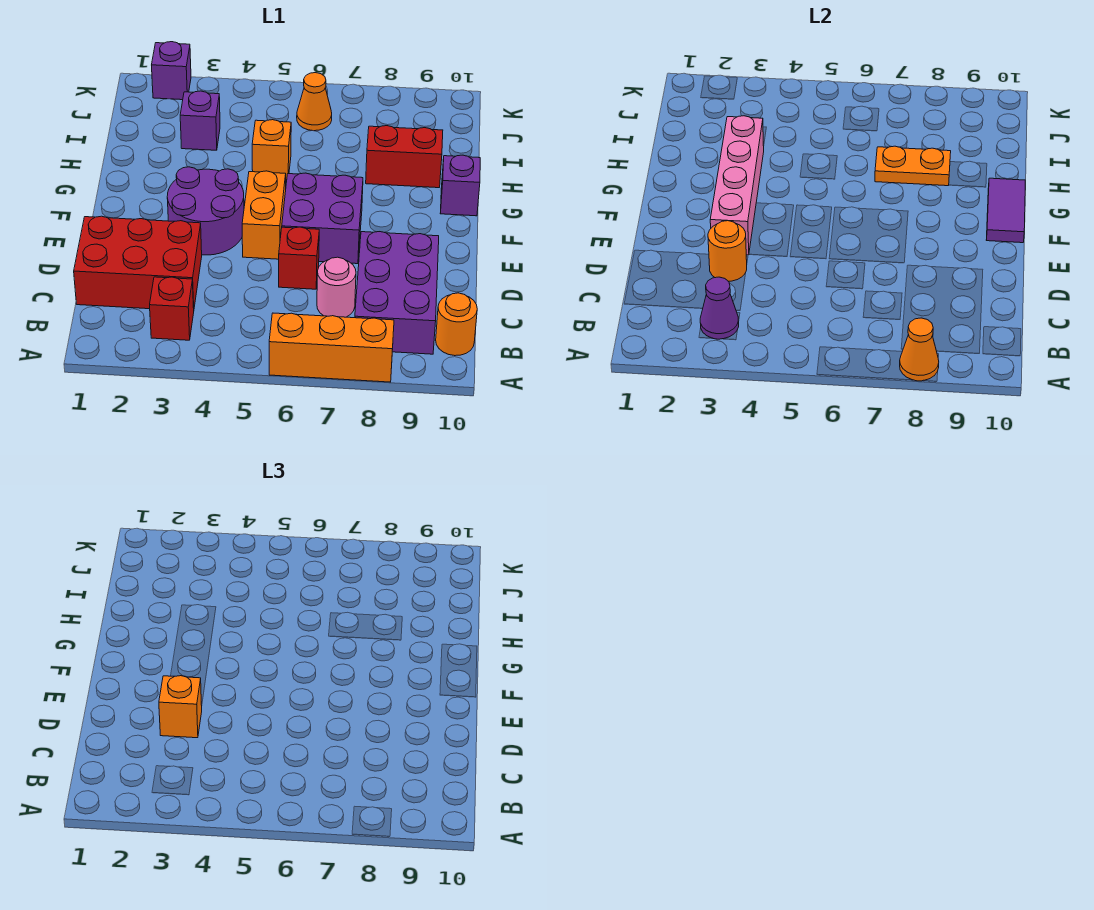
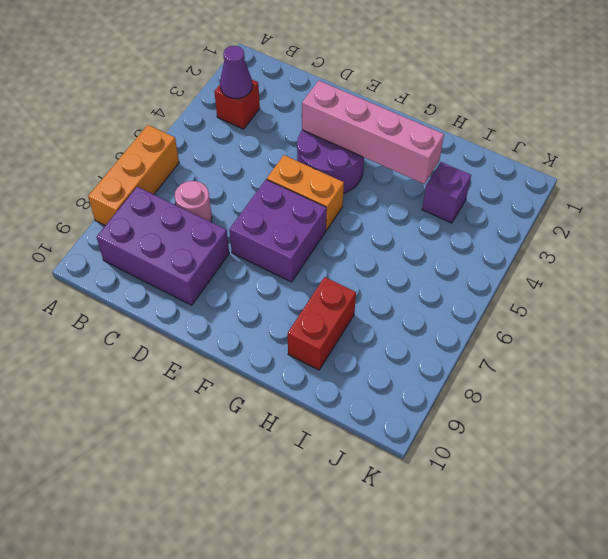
none -> orange round brick B10 level 1
none -> red brick C1:D3 level 1
none -> red brick D6 level 1

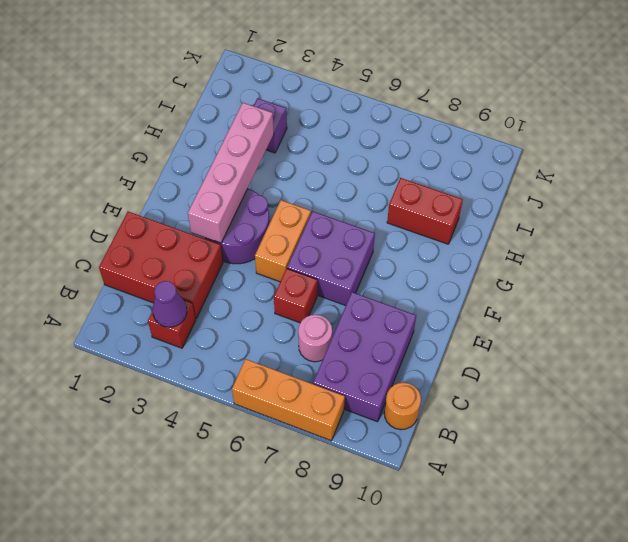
none -> purple brick G10 level 1
none -> orange brick H5 level 1
none -> orange cone J6 level 1

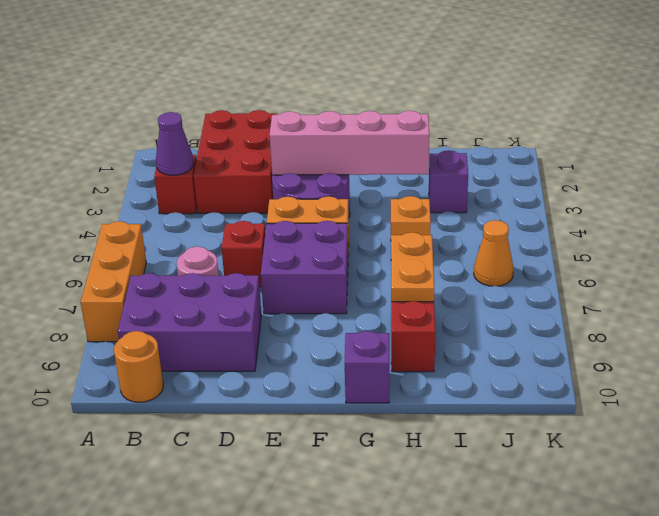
none -> purple brick K2 level 1
none -> orange cone A8 level 2
none -> orange round brick D3 level 2

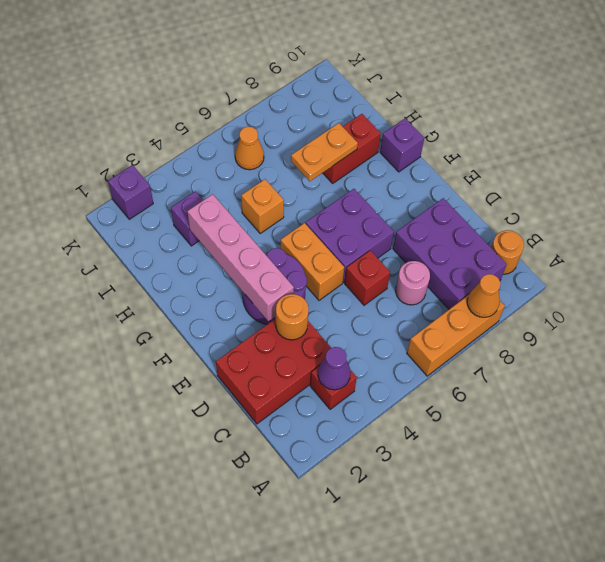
none -> purple tile F10:G10 level 2
none -> orange brick D3 level 3

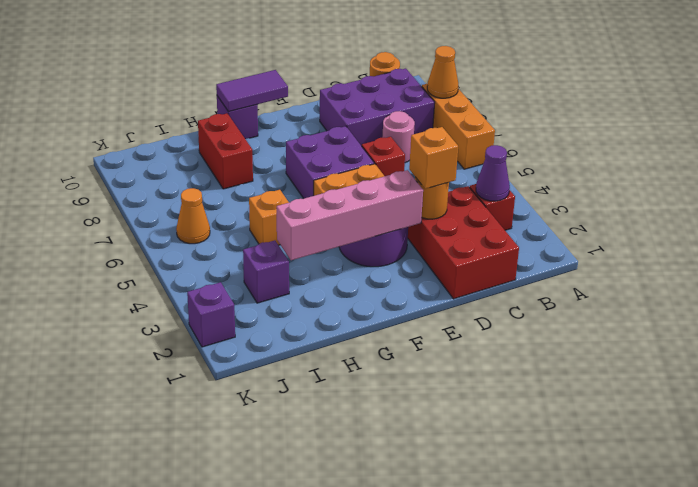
none -> orange plate H7:H8 level 2

